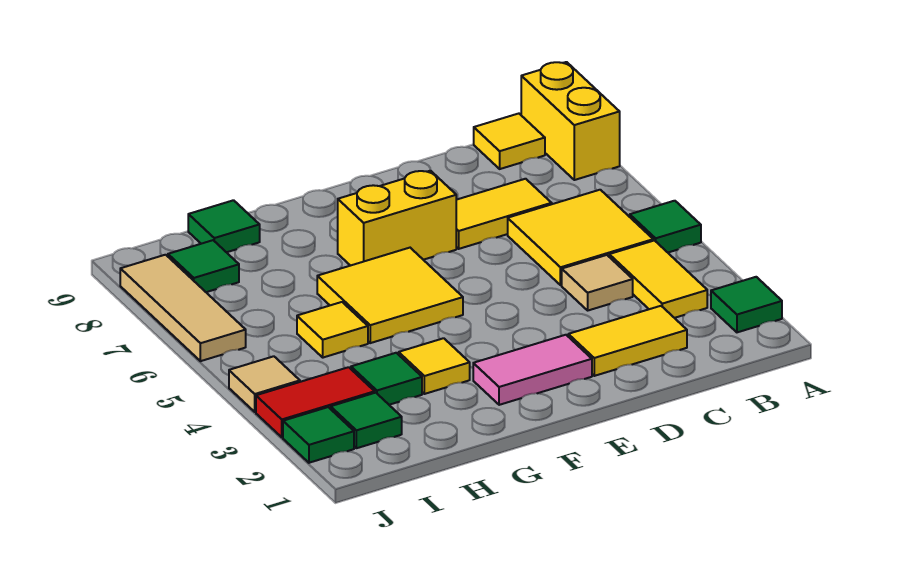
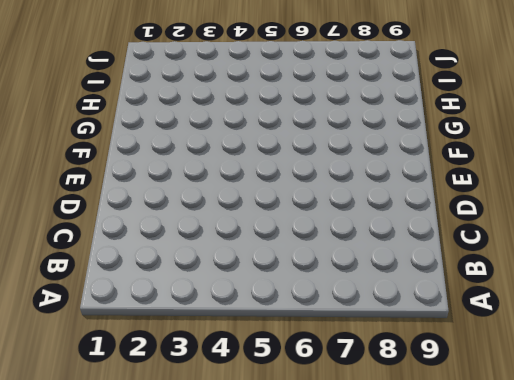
none -> green tile A2 level 1
none -> green tile A5 level 1
none -> yellow brick A8:A9 level 1

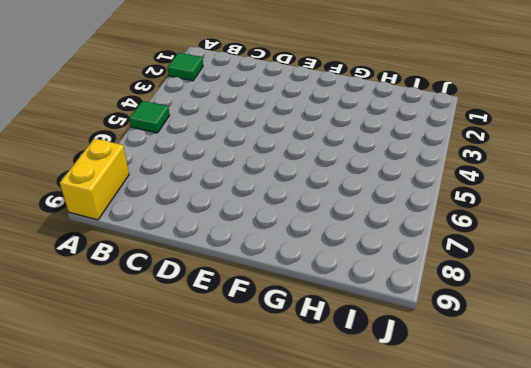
none -> yellow tile B3:B4 level 1
none -> yellow tile B5:C6 level 1
none -> yellow tile B9 level 1

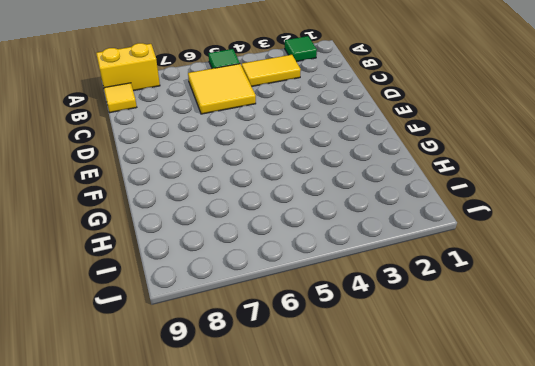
none -> yellow tile C2:D2 level 1
none -> tan tile C4 level 1
none -> yellow tile C7:D7 level 1

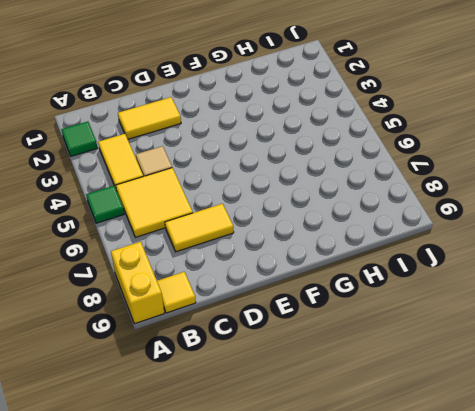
none -> pink tile E2:F2 level 1
none -> yellow brick E7:F7 level 1
none -> yellow tile F5:G6 level 1

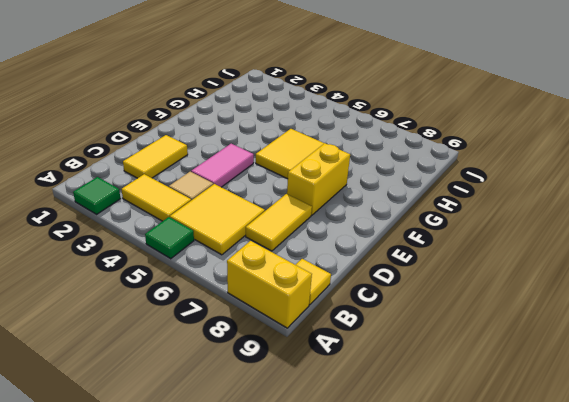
pink tile D4:E4 level 1 -> pink tile E2:F2 level 1
none -> yellow tile G3 level 1
none -> green tile H3 level 1
none -> yellow tile H5 level 1

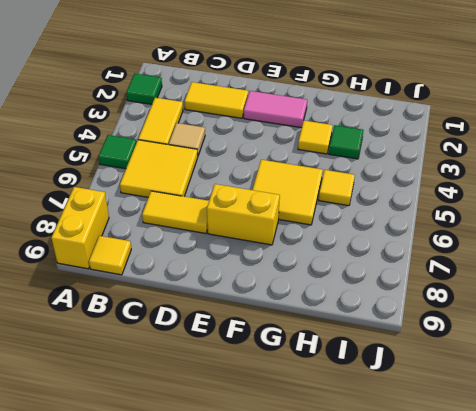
none -> green tile H9 level 1
none -> green tile I2 level 1
none -> red tile I3:J3 level 1

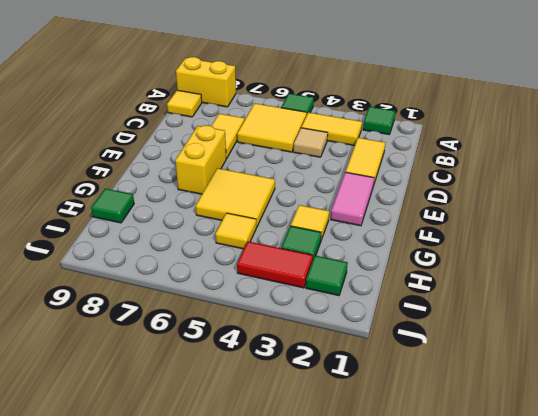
red tile I3:I4 level 1 -> red tile I3:J3 level 1
none -> green tile I8 level 1
none -> green tile J2 level 1
none -> tan tile J4 level 1

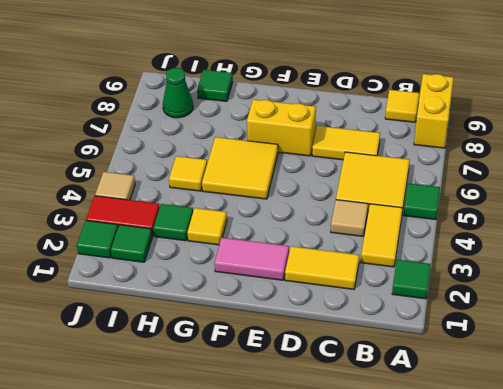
green cone I8 level 1 -> green tile I8 level 1
none -> tan tile J6:J8 level 1

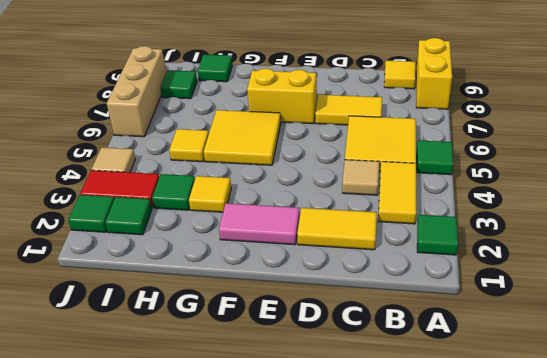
tan brick J6:J8 level 1 -> tan tile J6:J8 level 1

